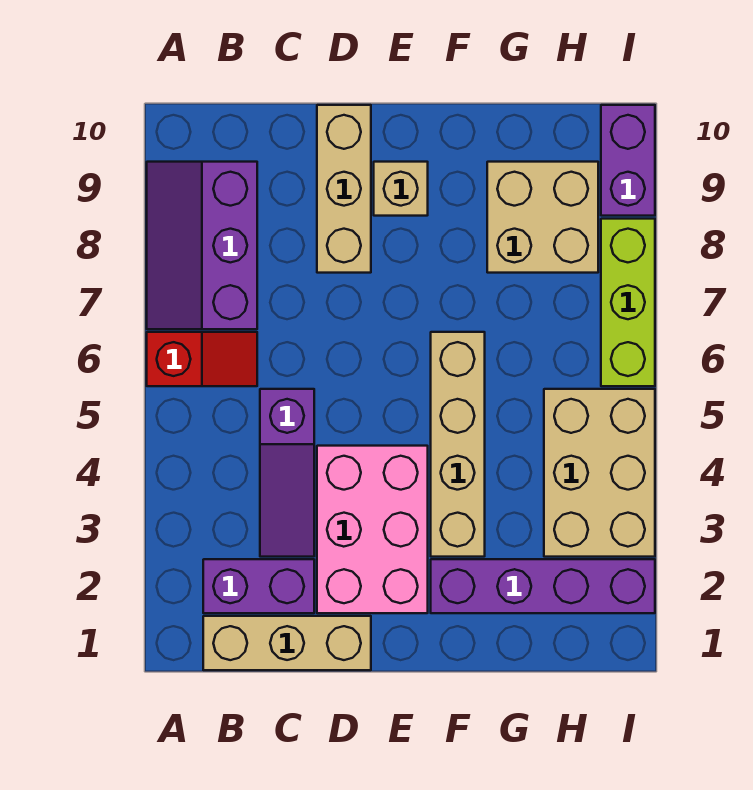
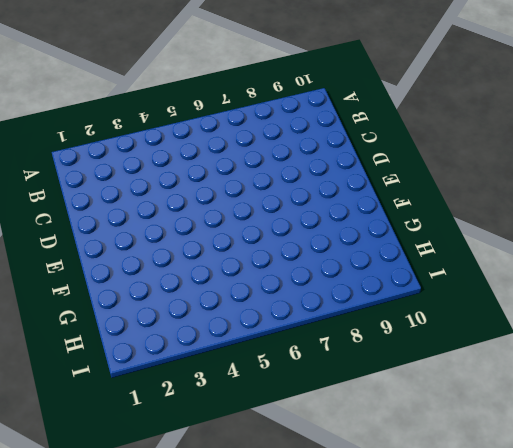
none -> red slope A6:B6 level 1 top A
none -> purple slope A7:B9 level 1 top B
none -> tan brick B1:D1 level 1

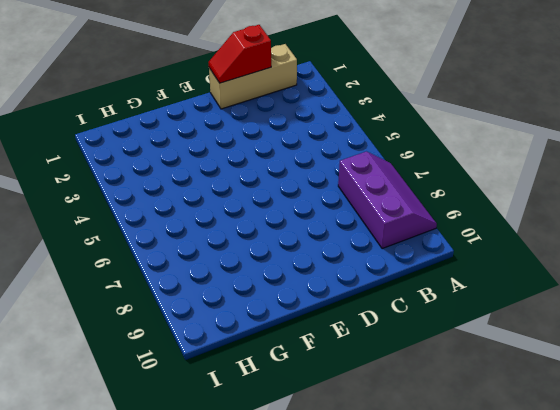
red slope C1:D1 level 2 top C -> red slope A6:B6 level 1 top A
none -> purple brick B2:C2 level 1
none -> purple slope C3:C5 level 1 top 5
none -> pink brick D2:E4 level 1

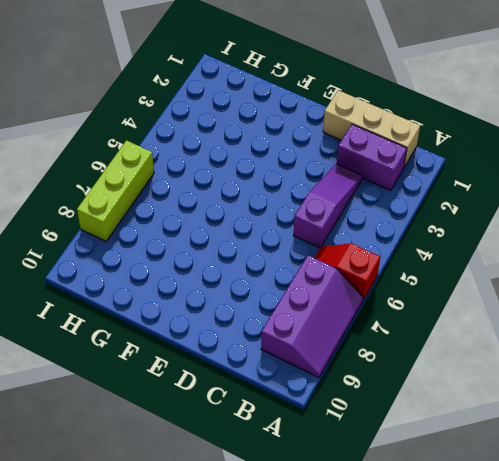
none -> pink brick D2:E4 level 1
none -> tan brick D8:D10 level 1
none -> tan brick E9 level 1

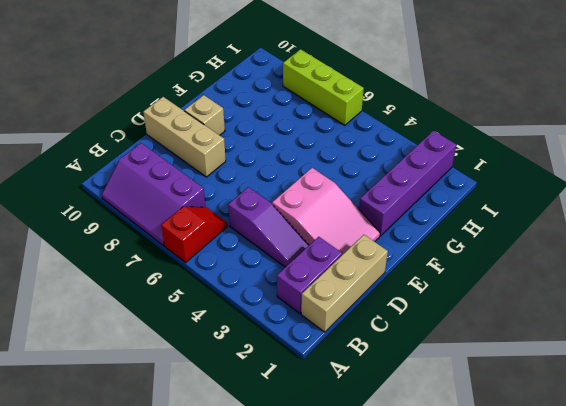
pink slope D2:E4 level 1 top 4 -> pink brick D2:E4 level 1
none -> tan brick F3:F6 level 1
none -> tan brick G8:H9 level 1
none -> tan brick H3:I5 level 1

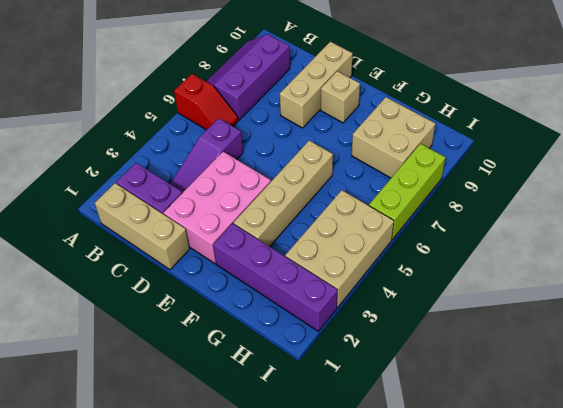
none -> purple brick I9:I10 level 1

